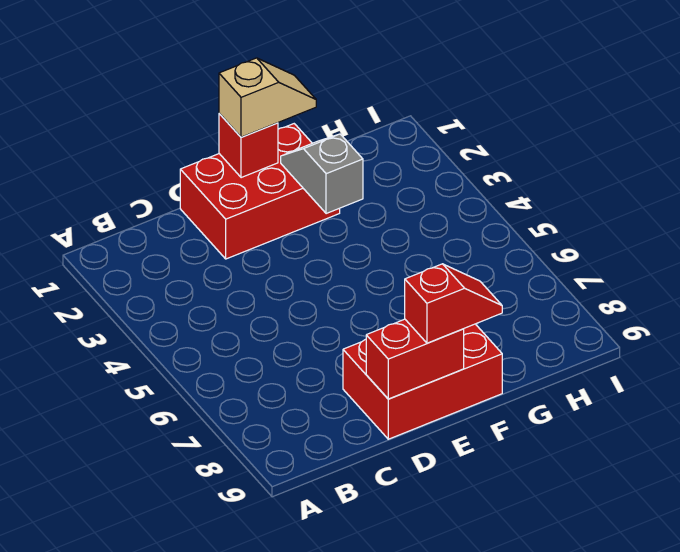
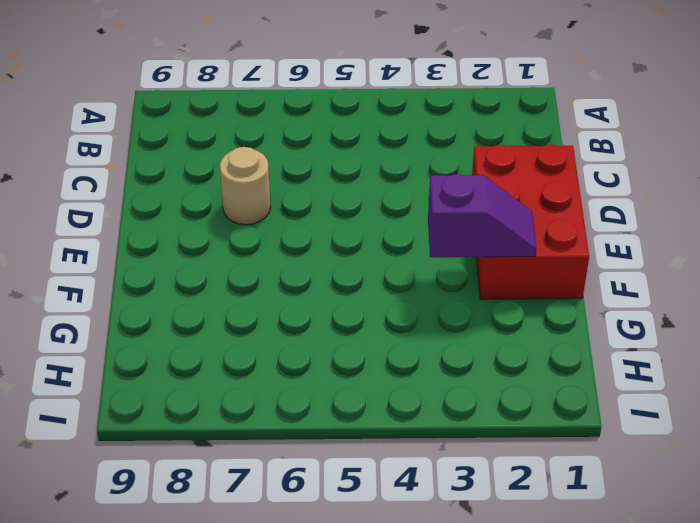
tan round brick D7 level 1 -> none
purple slope F2:F3 level 2 top 3 -> grey slope F2:F3 level 2 top 3
none -> red brick D8:F9 level 1
none -> red brick D9:E9 level 2

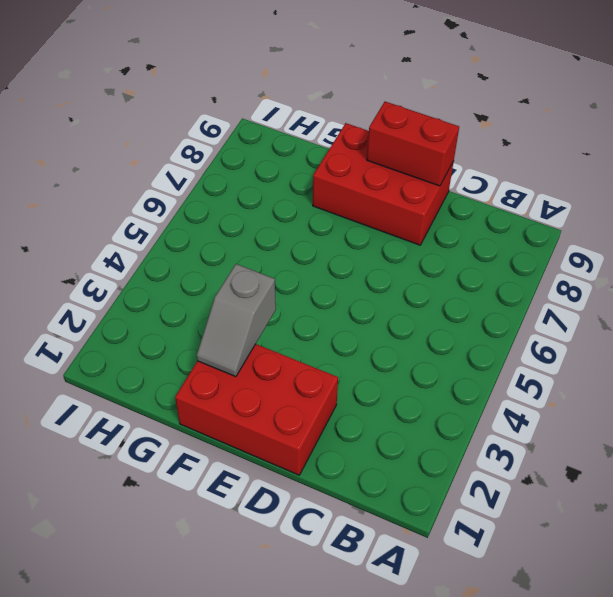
none -> red brick E1 level 2
none -> tan slope E1:F1 level 3 top E

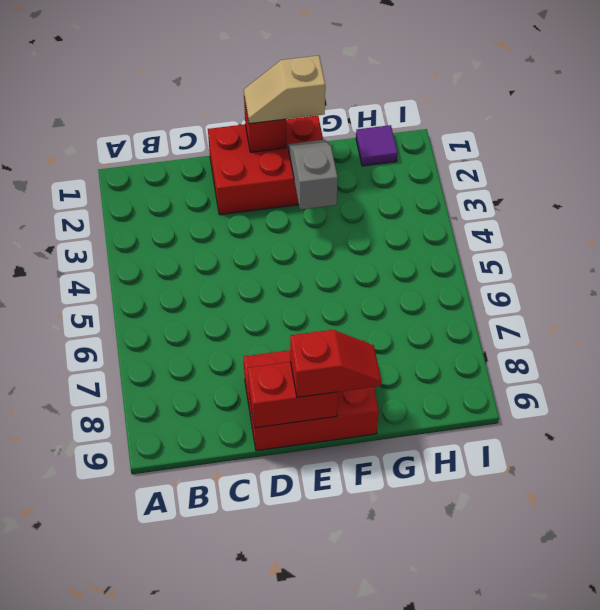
tan slope E1:F1 level 3 top F -> tan slope E1:F1 level 3 top E
purple tile H1 level 1 -> none

